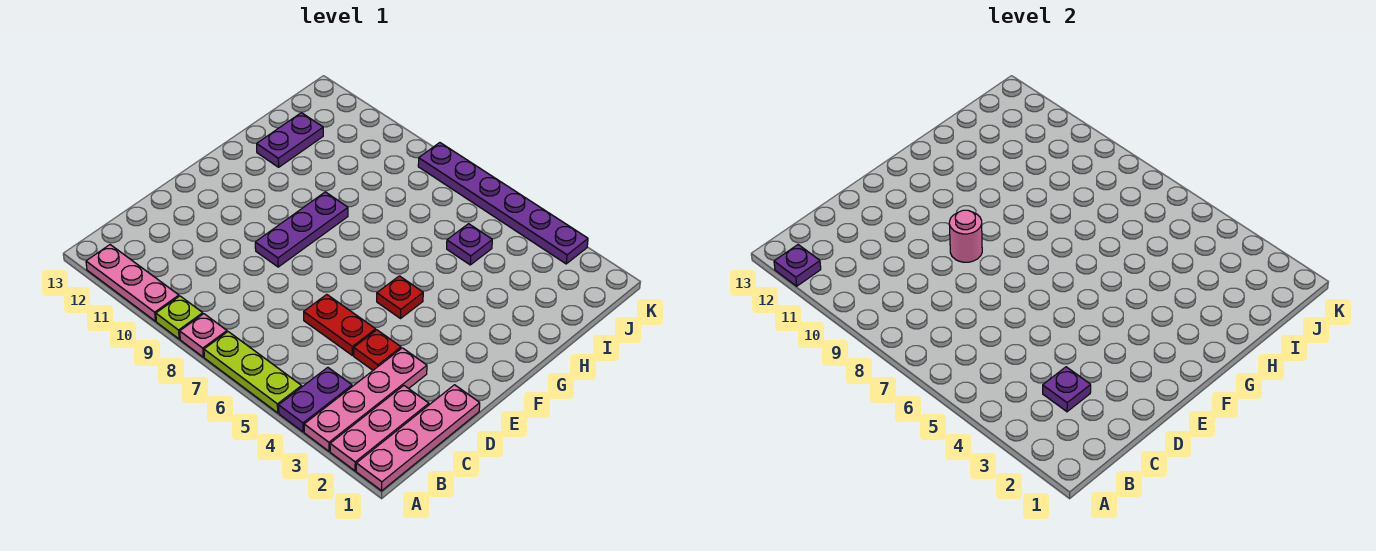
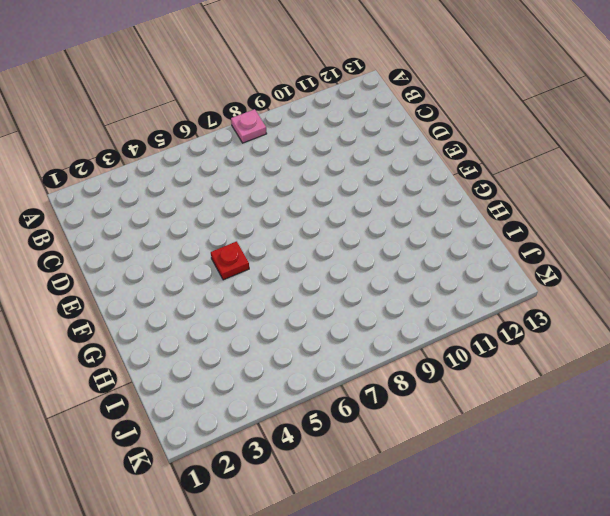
none -> pink plate A1:D1 level 1
none -> pink plate A2:C2 level 1
none -> pink plate A3:D3 level 1

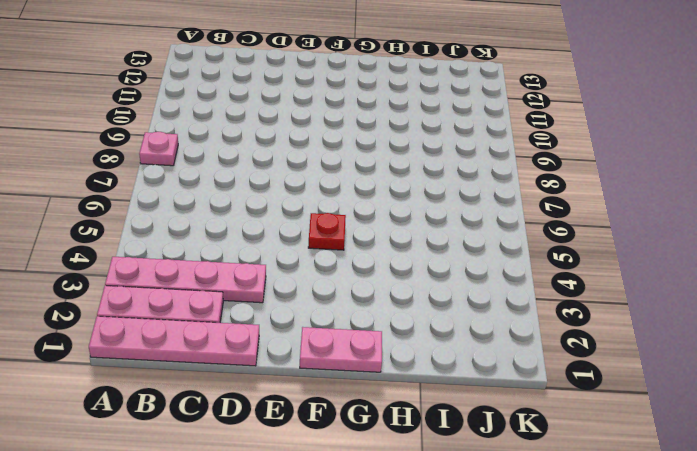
pink plate F1:G1 level 1 -> none
none -> purple plate A4:B4 level 1
none -> lime plate A5:A7 level 1
none -> lime plate A9 level 1

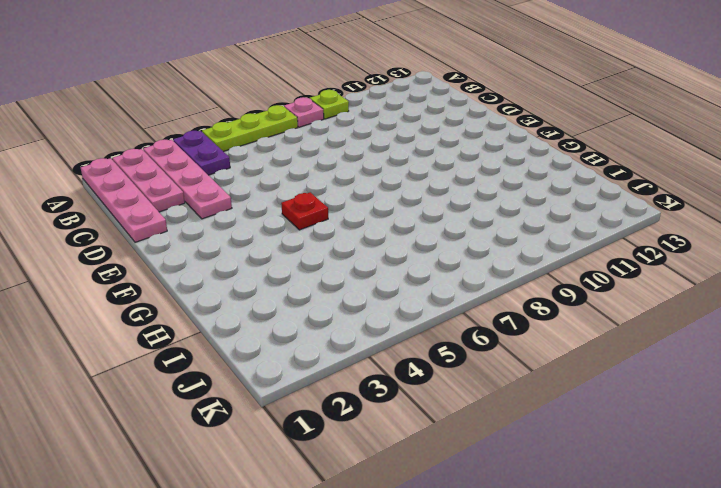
none -> pink plate A10:A12 level 1
none -> red plate D4 level 1
none -> red plate D5:D6 level 1

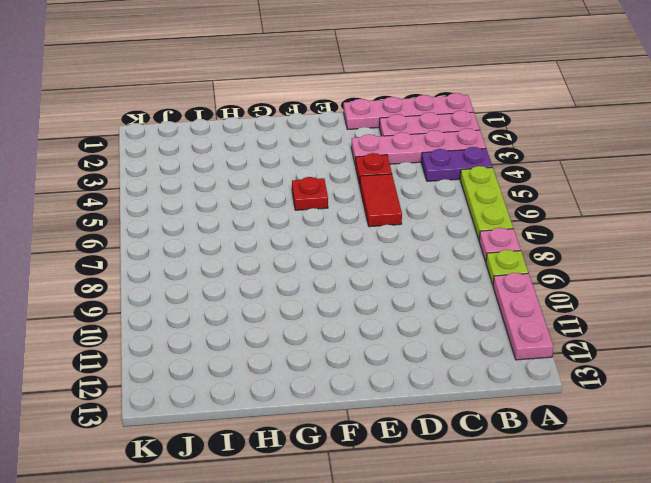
red tile D5:D6 level 1 -> red plate D5:D6 level 1
none -> purple plate E9:G9 level 1
none -> purple plate H12:I12 level 1
none -> purple plate I5 level 1

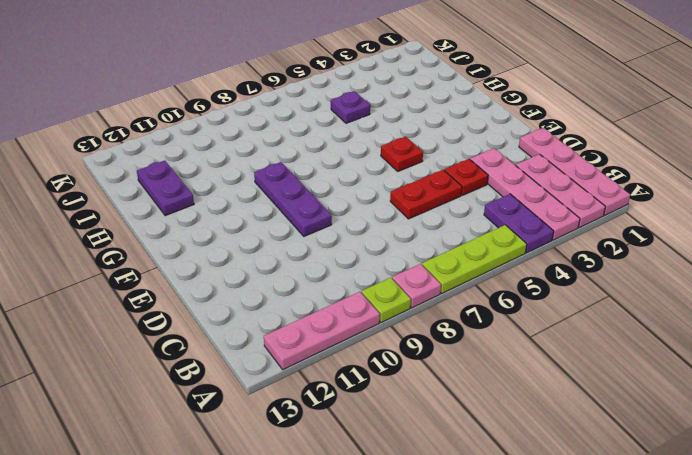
none -> purple plate K3:K8 level 1
none -> purple plate A12 level 2
none -> purple plate C3 level 2

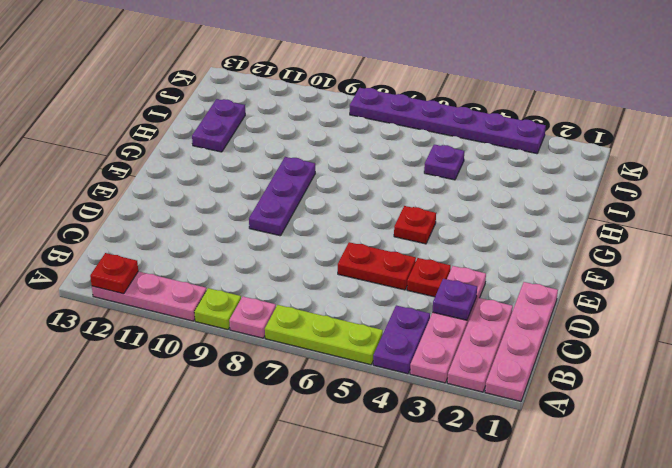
red plate A12 level 2 -> purple plate A12 level 2
none -> pink round brick E9 level 2

